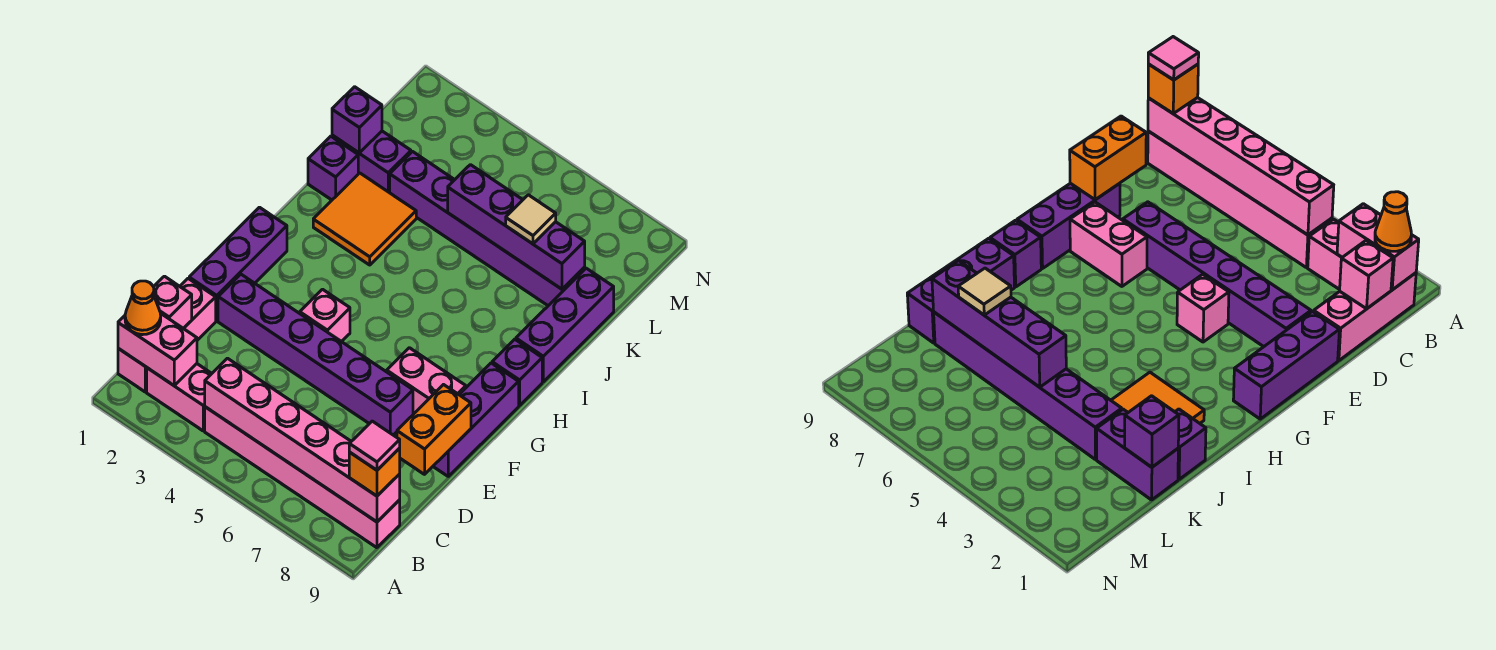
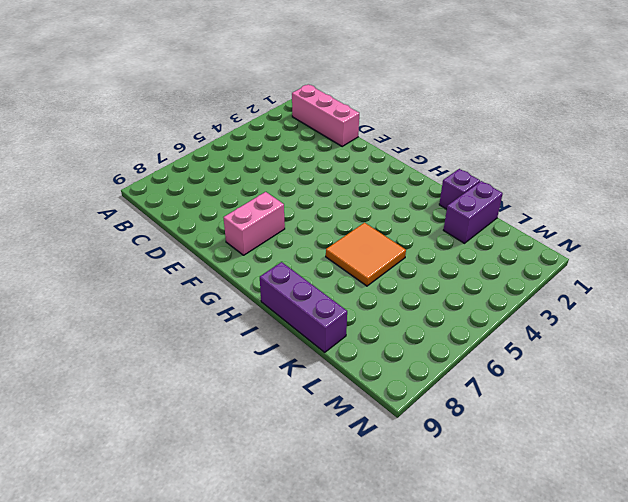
orange tile I5:J6 level 1 -> orange tile I2:J3 level 1
none -> pink brick B2:B3 level 1
none -> pink brick B4:B9 level 1
none -> purple brick E1:G1 level 1

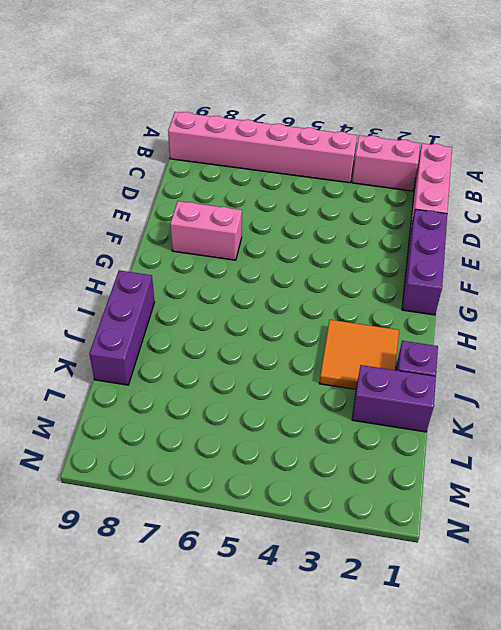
none -> purple brick E2:E7 level 1
none -> purple brick E9:G9 level 1
none -> pink brick F4 level 1

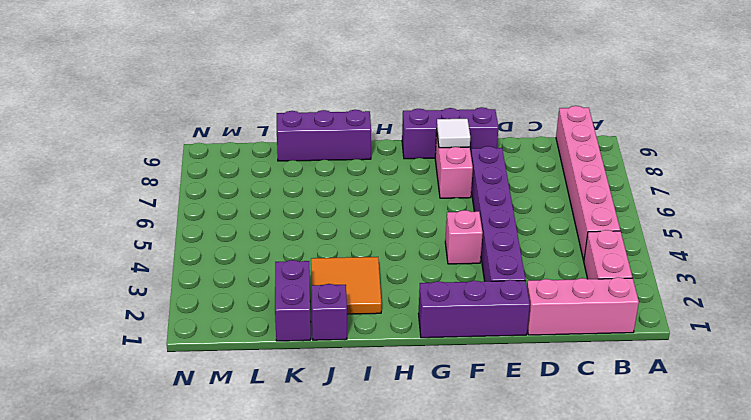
white tile F8 level 2 -> none
none -> purple brick H9 level 1
none -> purple brick K3:K8 level 1
none -> pink brick B1:B2 level 2

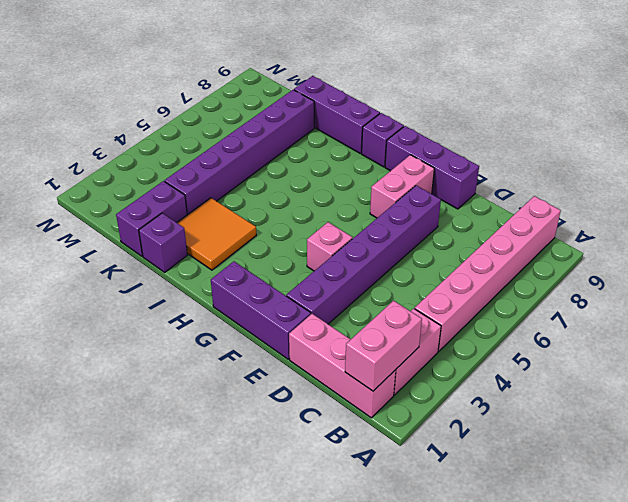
none -> pink brick B4:B9 level 2
none -> pink brick C1 level 2
none -> orange brick D9:E9 level 2

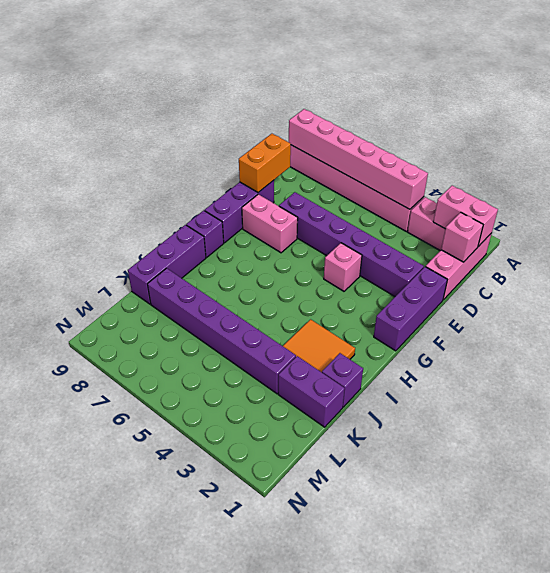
none -> purple brick K1 level 2
none -> purple brick K5:K8 level 2
none -> orange cone B1 level 3

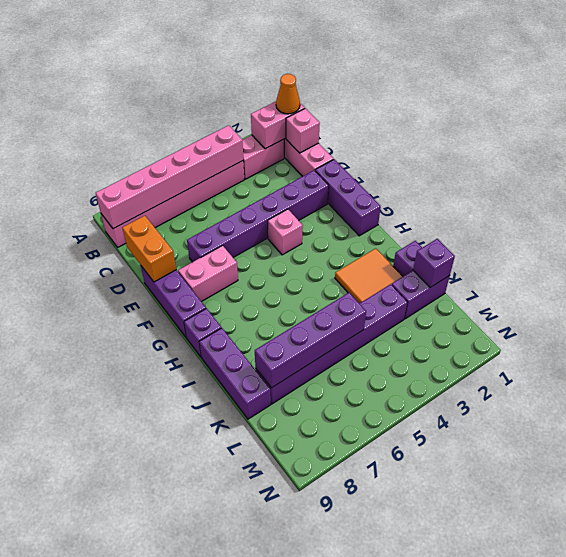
none -> orange brick B9 level 3
none -> tan tile K7 level 3
none -> pink tile B9 level 4

